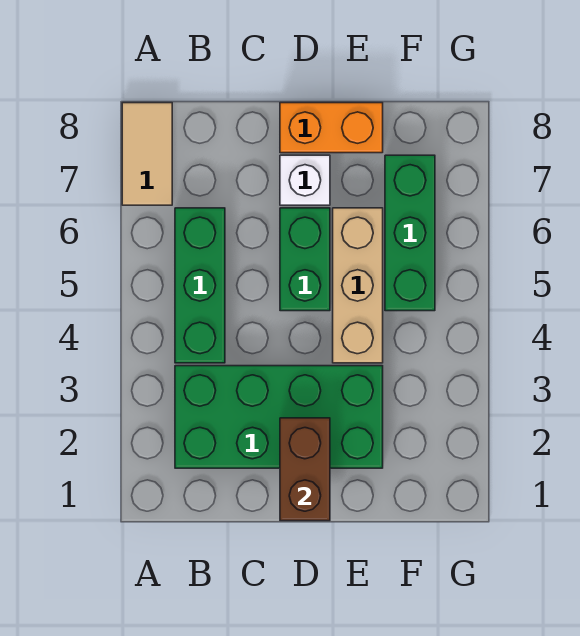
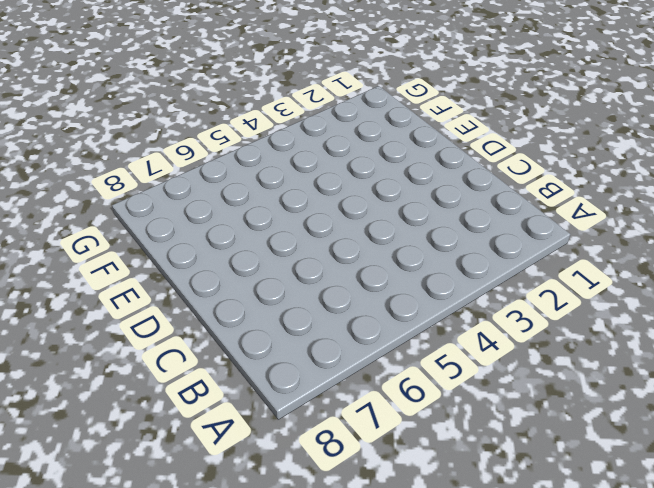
none -> tan tile A7:A8 level 1
none -> green brick B2:E3 level 1

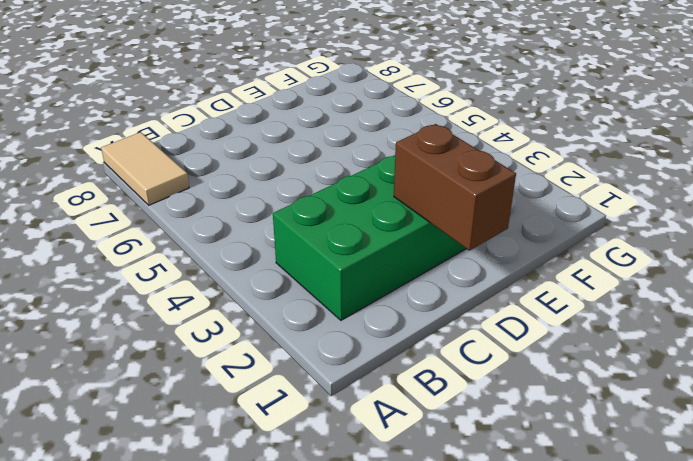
none -> green brick B4:B6 level 1
none -> green brick D5:D6 level 1

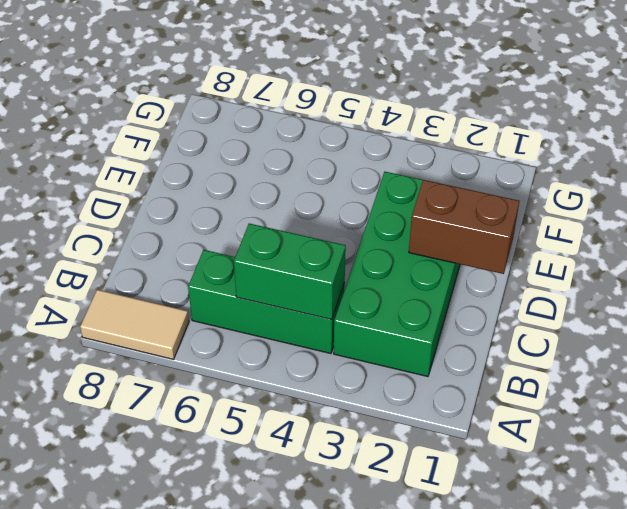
green brick B4:B5 level 2 -> green brick D5:D6 level 1
none -> white brick D7 level 1
none -> orange brick D8:E8 level 1

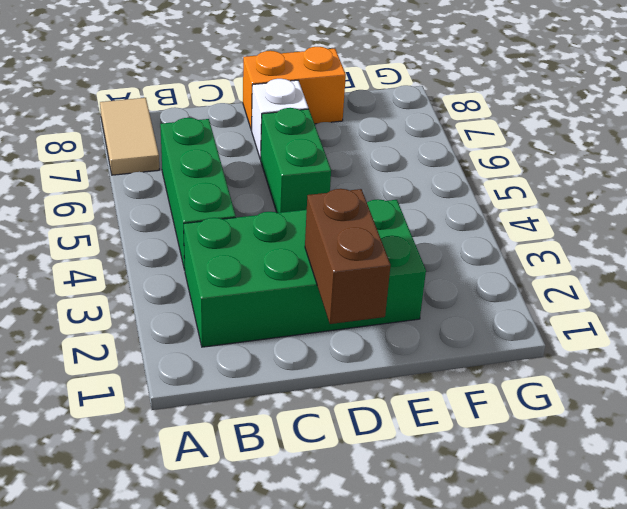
none -> tan brick E4:E6 level 1
none -> green brick F5:F7 level 1

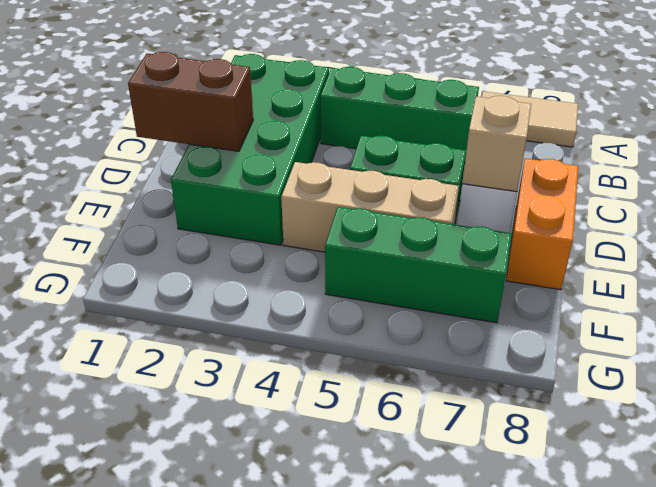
tan brick D7 level 2 -> none

